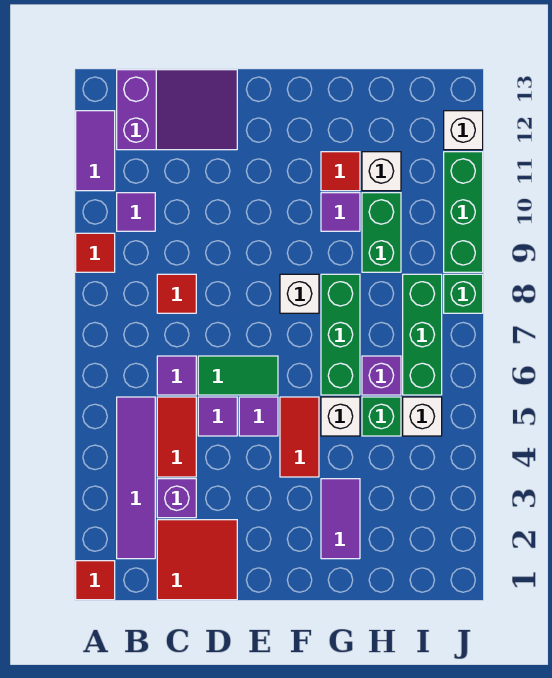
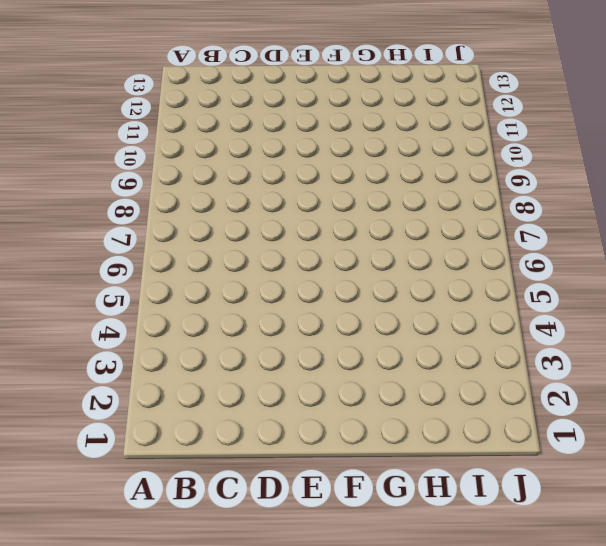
none -> red tile A1 level 1
none -> red tile A9 level 1
none -> purple tile A11:A12 level 1
none -> purple tile B2:B5 level 1

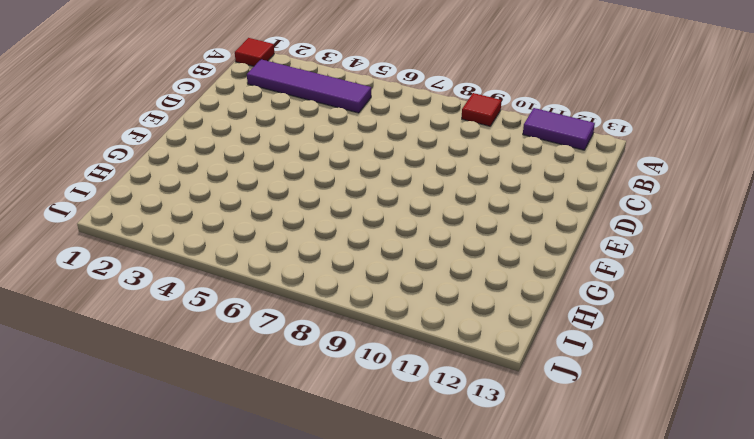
none -> purple tile B10 level 1
none -> purple slope B12:D13 level 1 top B
none -> red tile C1:D2 level 1
none -> purple brick C3 level 1

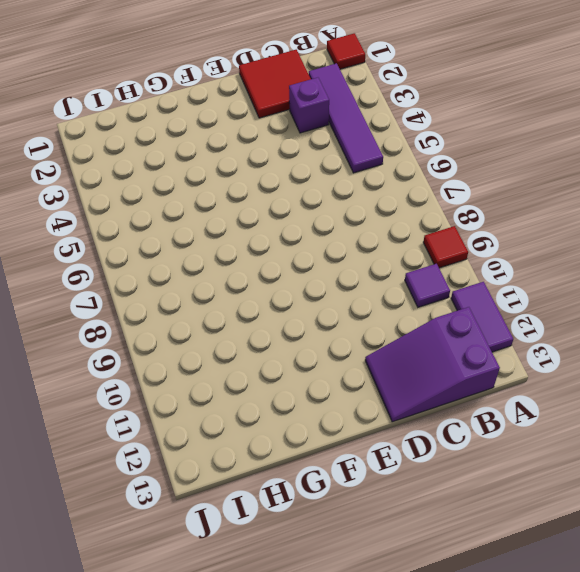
none -> red tile C4:C5 level 1
none -> purple tile C6 level 1
none -> red tile C8 level 1
none -> purple tile D5 level 1

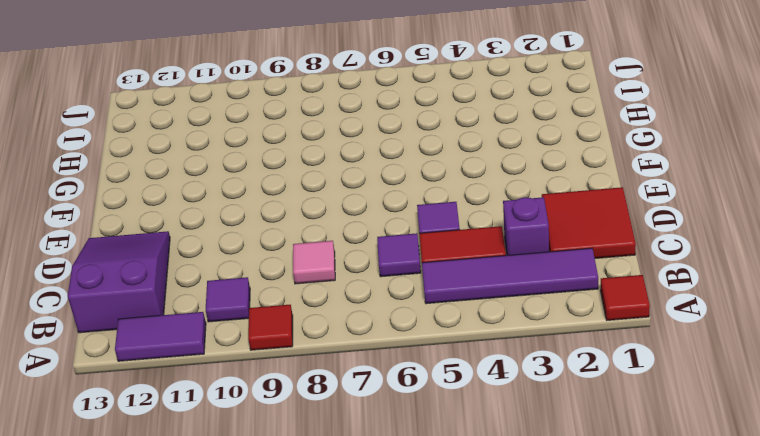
pink tile C8 level 1 -> red tile C8 level 1
none -> green tile D6:E6 level 1
none -> purple tile E5 level 1
none -> red tile F4:F5 level 1
none -> white brick F8 level 1

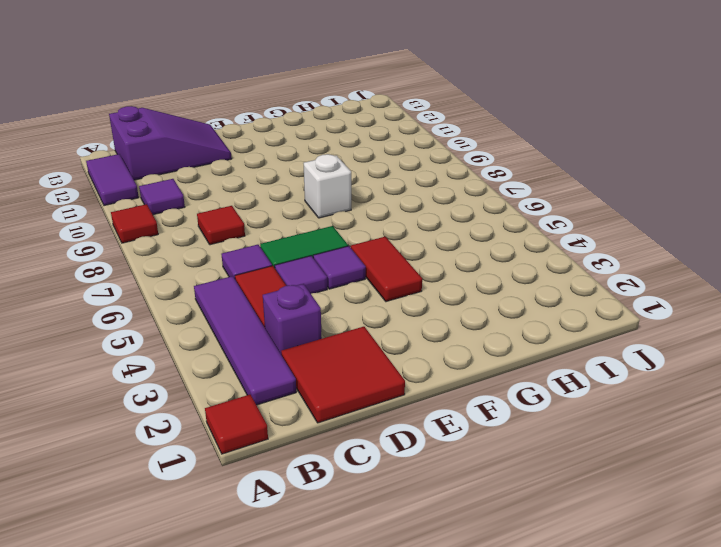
none -> purple tile G2:G3 level 1
none -> white brick G5 level 1
none -> green brick G6:G8 level 1
none -> purple tile G10 level 1

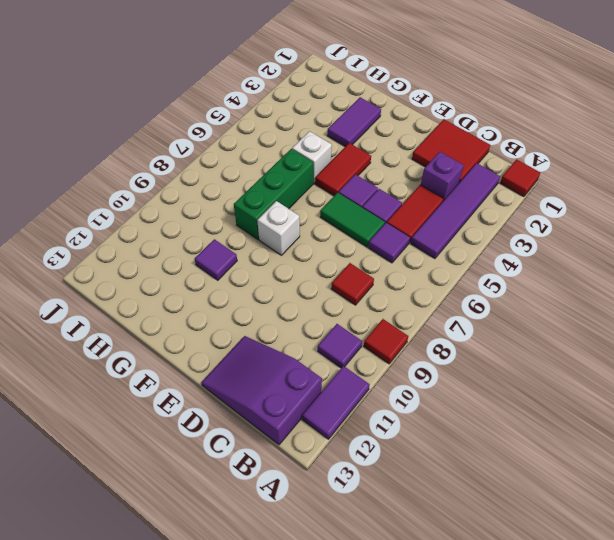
none -> red tile G11 level 1
none -> green brick H5 level 1
none -> purple brick H6 level 1
none -> green brick H9:H10 level 1

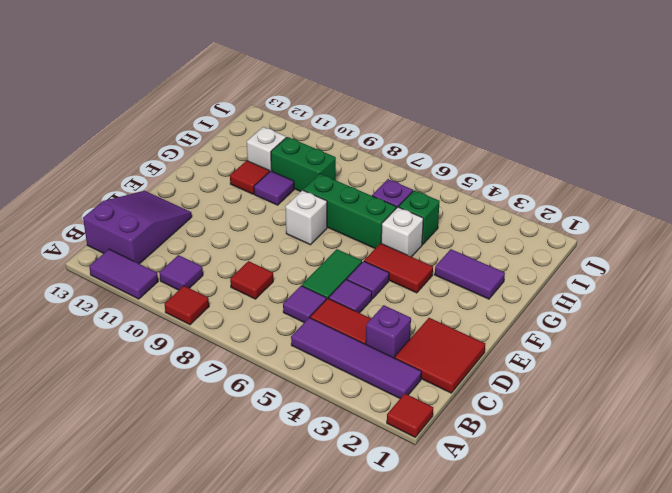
none -> white brick I5 level 1
none -> green brick I6:I8 level 1
none -> green brick J8 level 1
none -> green brick J9:J11 level 1

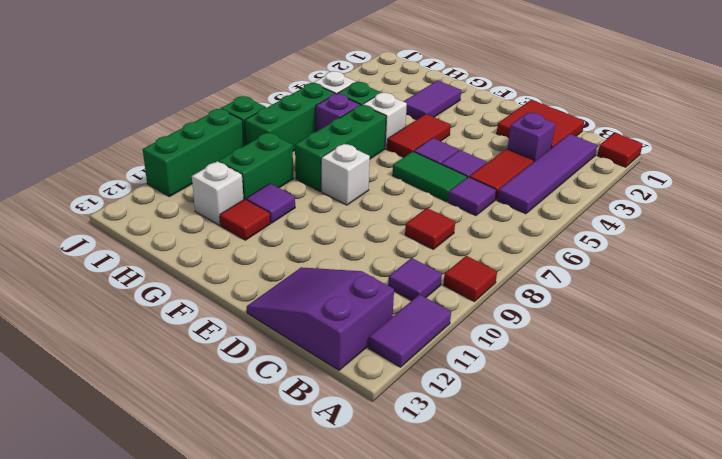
none -> white brick J12 level 1

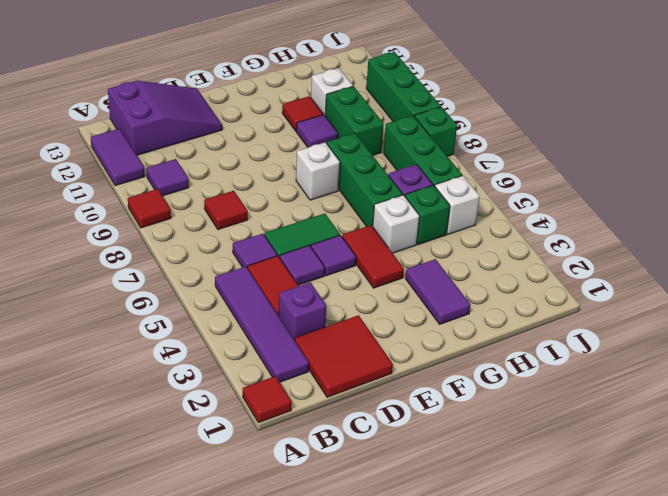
none -> white brick J12 level 1

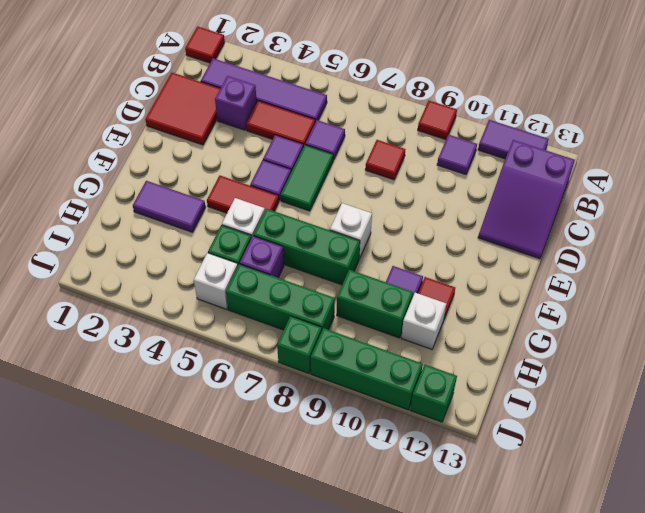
green brick J12 level 1 -> white brick J12 level 1

